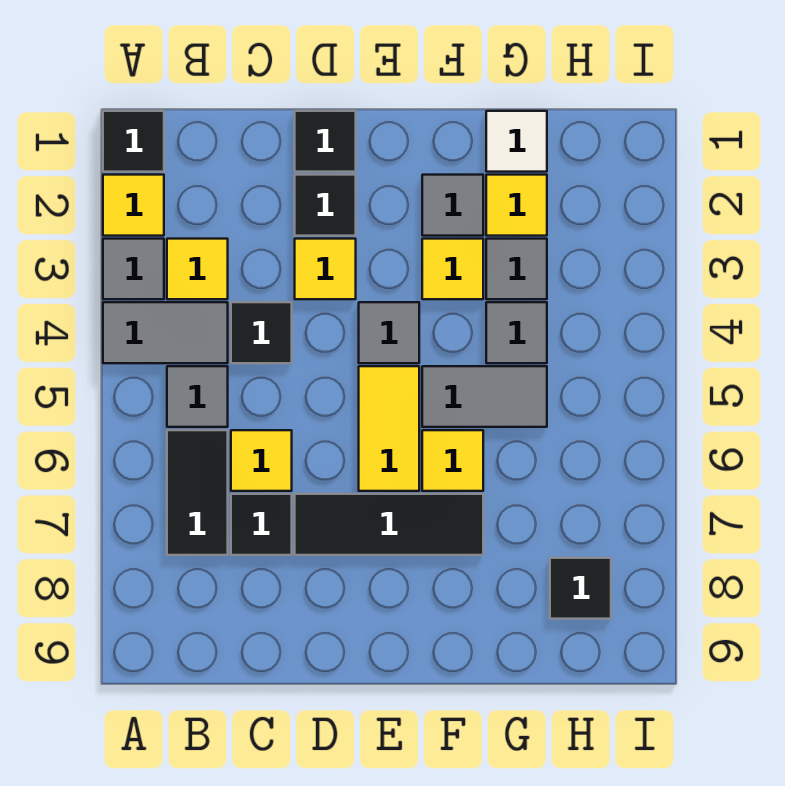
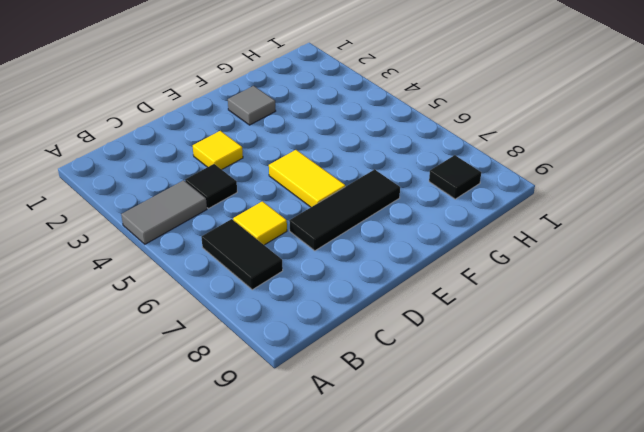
none -> black tile A1 level 1
none -> yellow tile A2 level 1
none -> grey tile A3 level 1

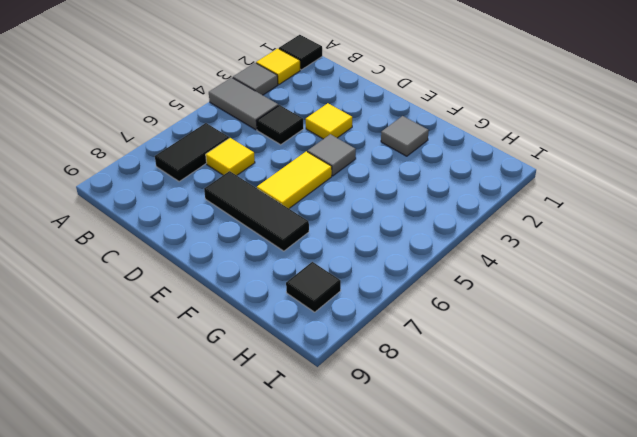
none -> yellow tile B3 level 1
none -> grey tile B5 level 1
none -> black tile C7 level 1

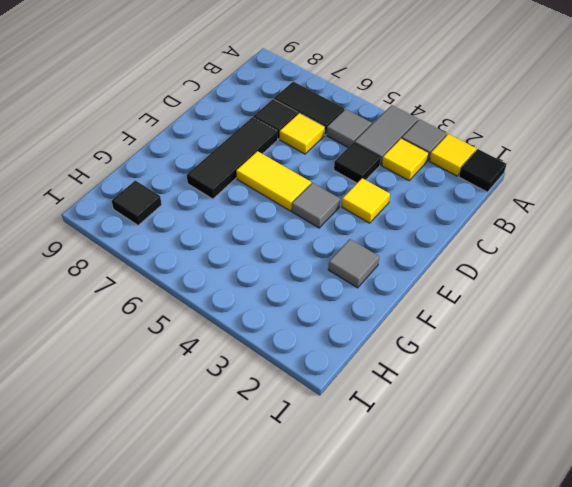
none -> black tile D1 level 1
none -> black tile D2 level 1
none -> yellow tile F3 level 1

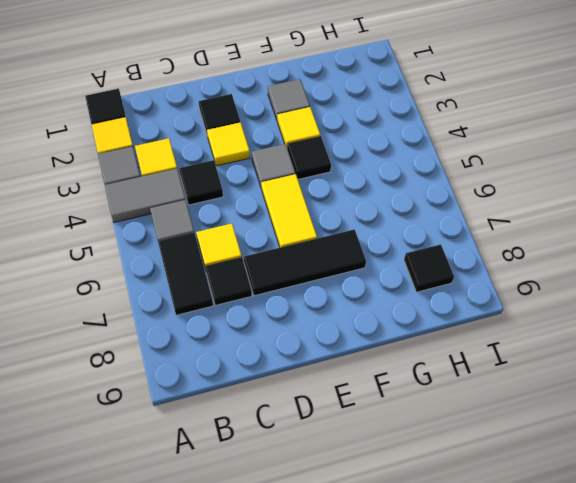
black tile F4 level 1 -> black tile D1 level 1
none -> grey tile F5:G5 level 1
none -> yellow tile F6 level 1
none -> white tile G1 level 1

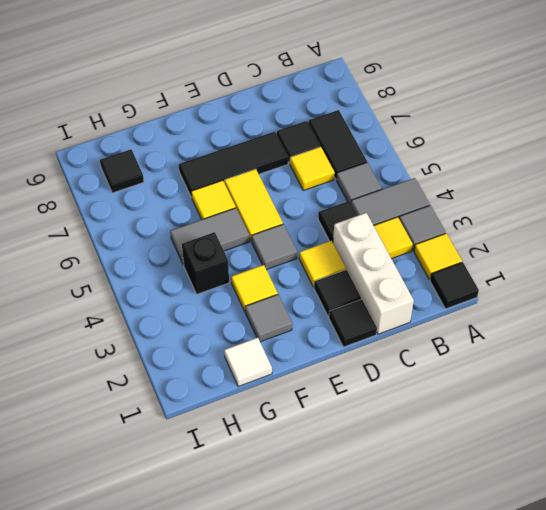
white brick C1:C3 level 1 -> none
black brick G4 level 1 -> grey tile G4 level 1
none -> yellow tile G2 level 1
none -> grey tile G3 level 1

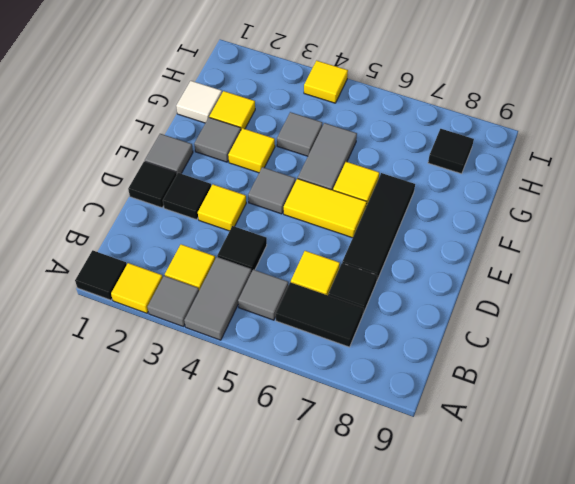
grey tile E1 level 1 -> grey tile G3 level 1
yellow tile I4 level 1 -> none

